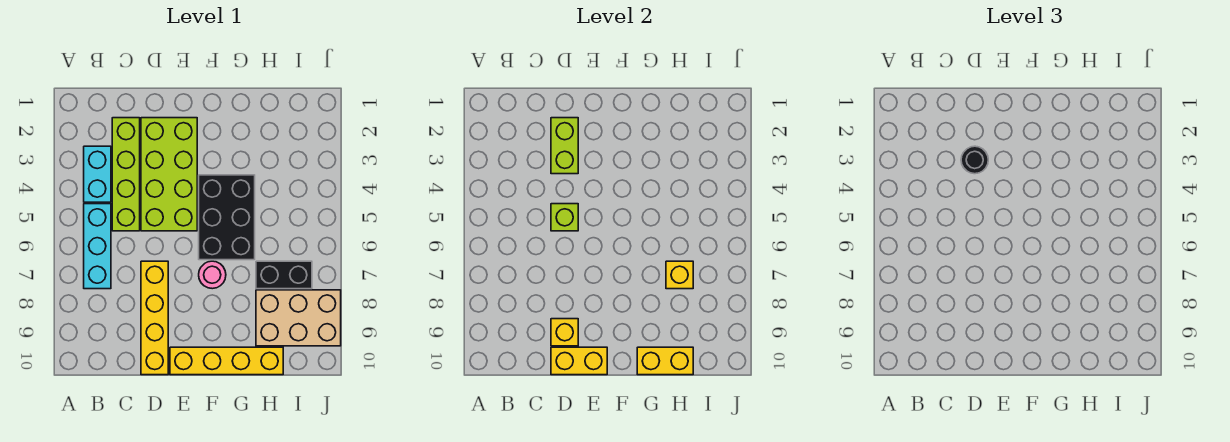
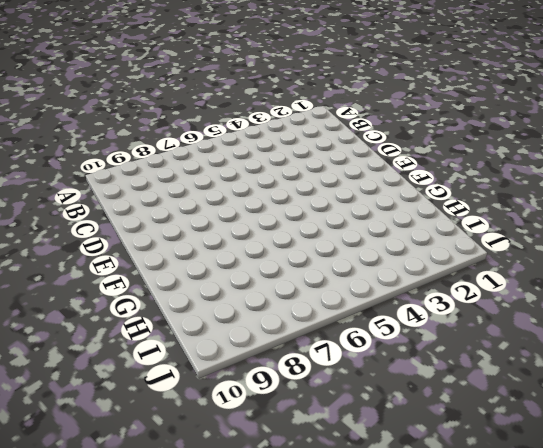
none -> cyan brick B3:B4 level 1
none -> cyan brick B5:B7 level 1
none -> lime brick C2:C5 level 1

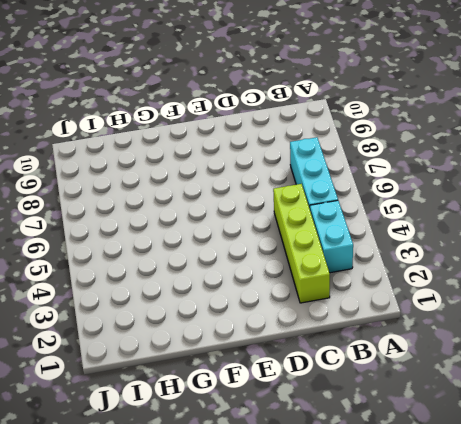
none -> lime brick D2:E5 level 1
none -> yellow brick D7:D10 level 1
none -> yellow brick E10:H10 level 1

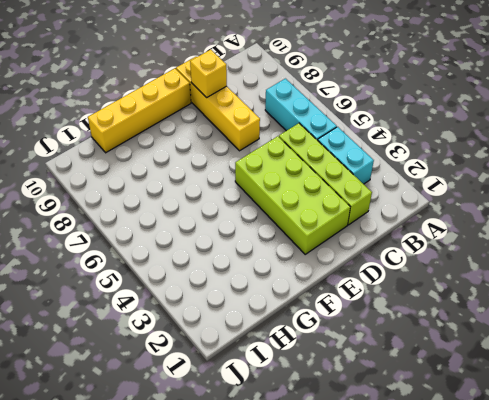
none -> black brick F4:G6 level 1
none -> pink round brick F7 level 1
none -> black brick H7:I7 level 1

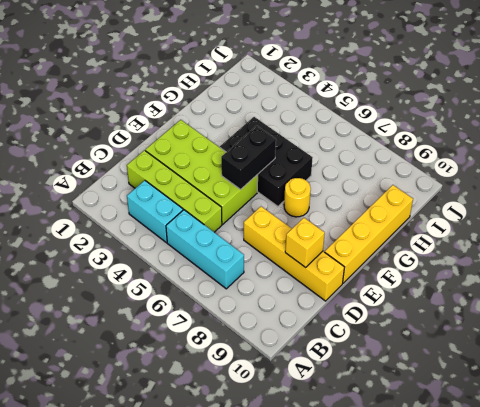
black brick E5:F5 level 2 -> black brick H7:I7 level 1
yellow round brick F7 level 1 -> pink round brick F7 level 1
none -> tan brick H8:J9 level 1
none -> lime brick D2:D3 level 2
none -> lime brick D5 level 2

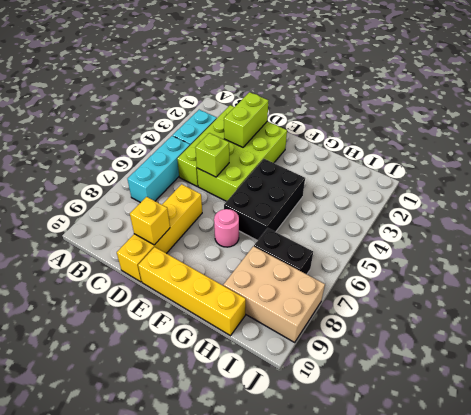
none -> yellow brick D10:E10 level 2
none -> yellow brick G10:H10 level 2
none -> yellow brick H7 level 2

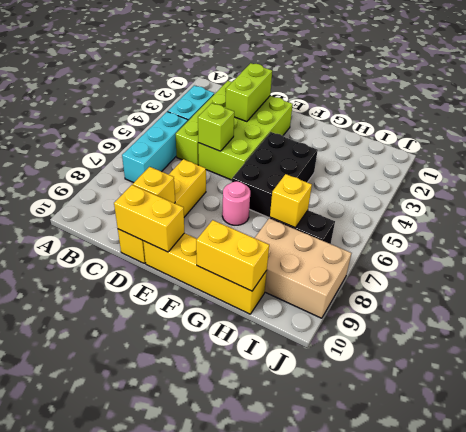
none -> black round brick D3 level 3

